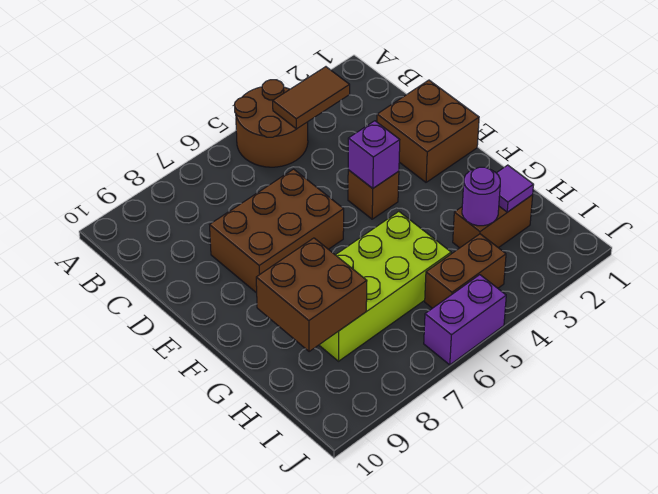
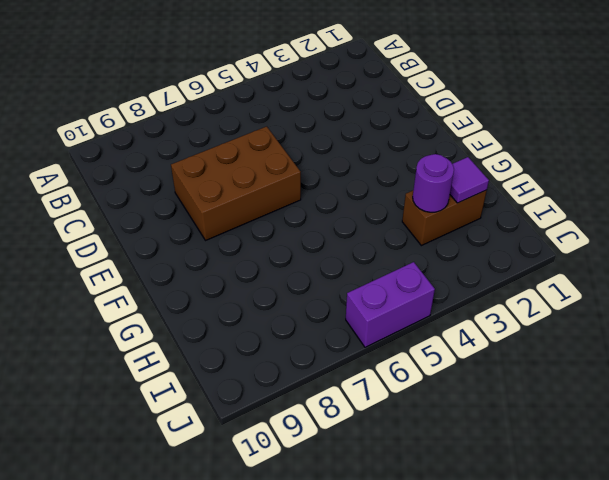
none -> brown round brick A4:B5 level 1
none -> brown brick D1:E2 level 1
none -> brown brick E4 level 1

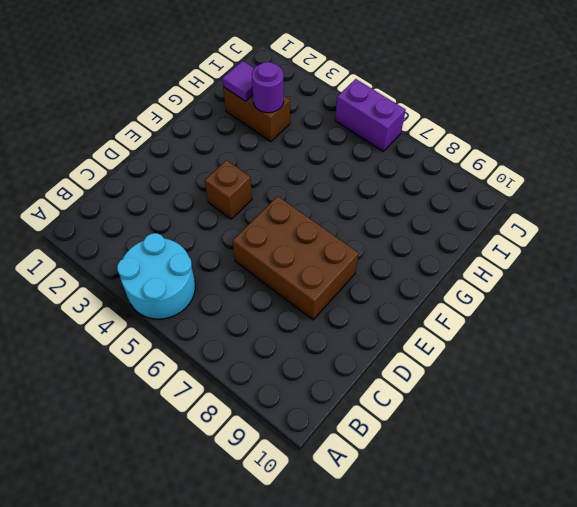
cyan round brick A4:B5 level 1 -> brown round brick A4:B5 level 1
none -> brown brick D1:E2 level 1
none -> lime brick G5:H8 level 1
none -> brown brick I4:I5 level 1

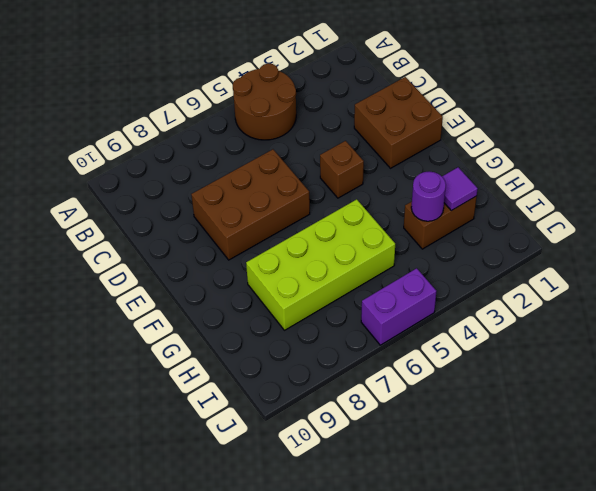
none -> brown brick I4:I5 level 1
none -> brown tile B3:B4 level 2
none -> purple brick E4 level 2

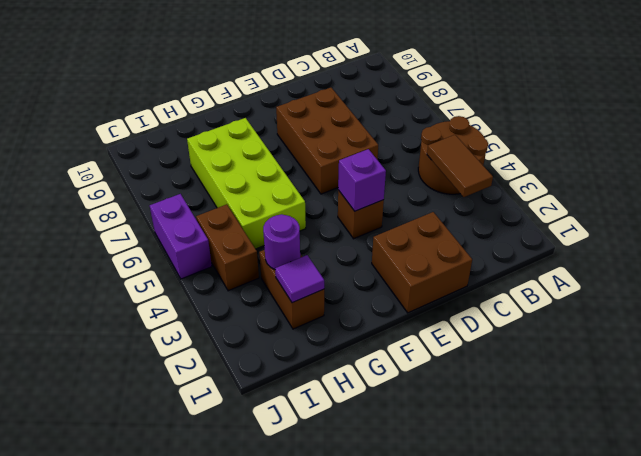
none -> brown brick G8:H9 level 2

